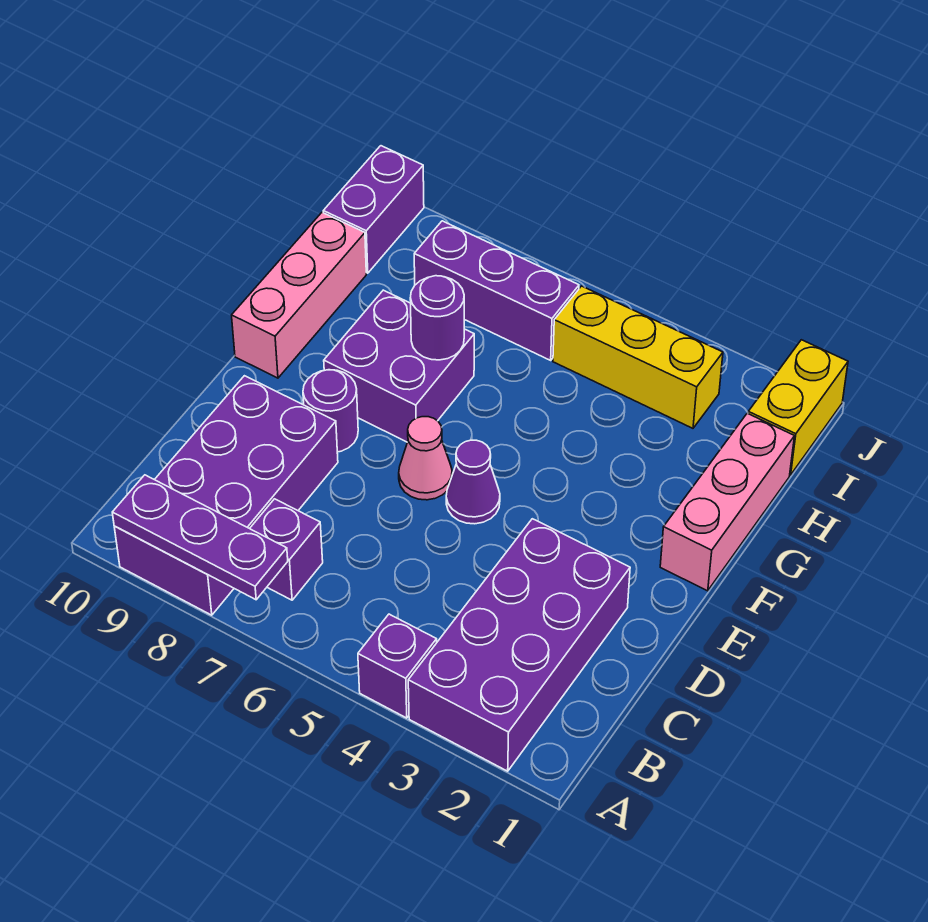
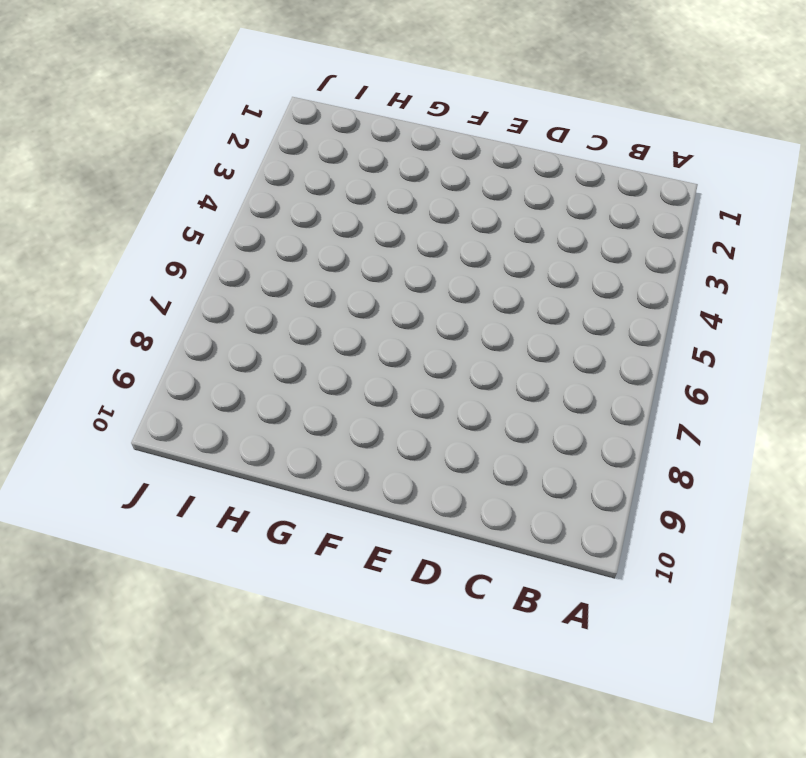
none -> purple brick A2:D3 level 1
none -> purple brick A4 level 1
none -> purple brick A8:D9 level 1

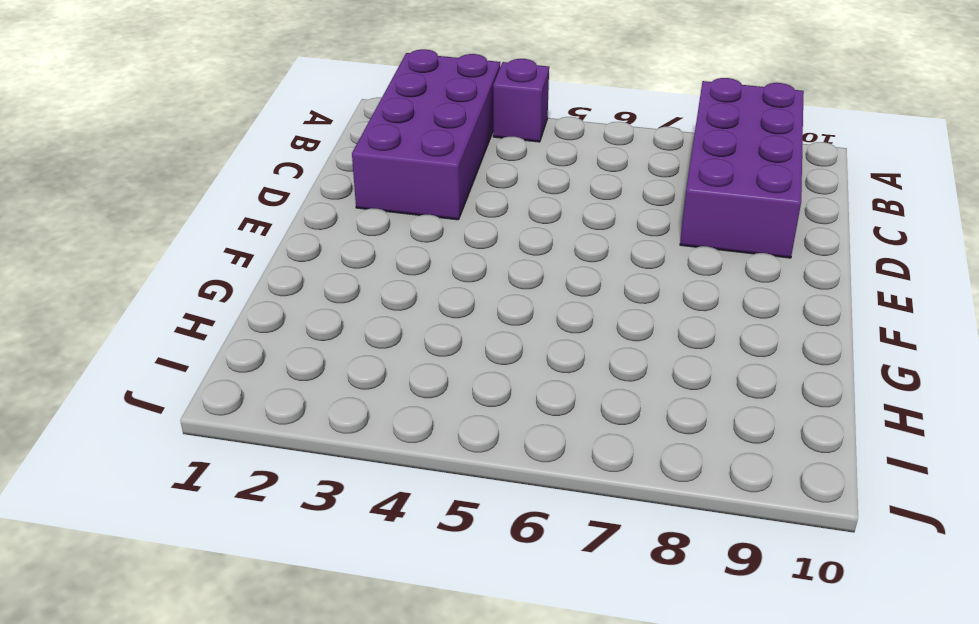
none -> purple brick B7 level 1
none -> purple cone E5 level 1
none -> pink cone E6 level 1

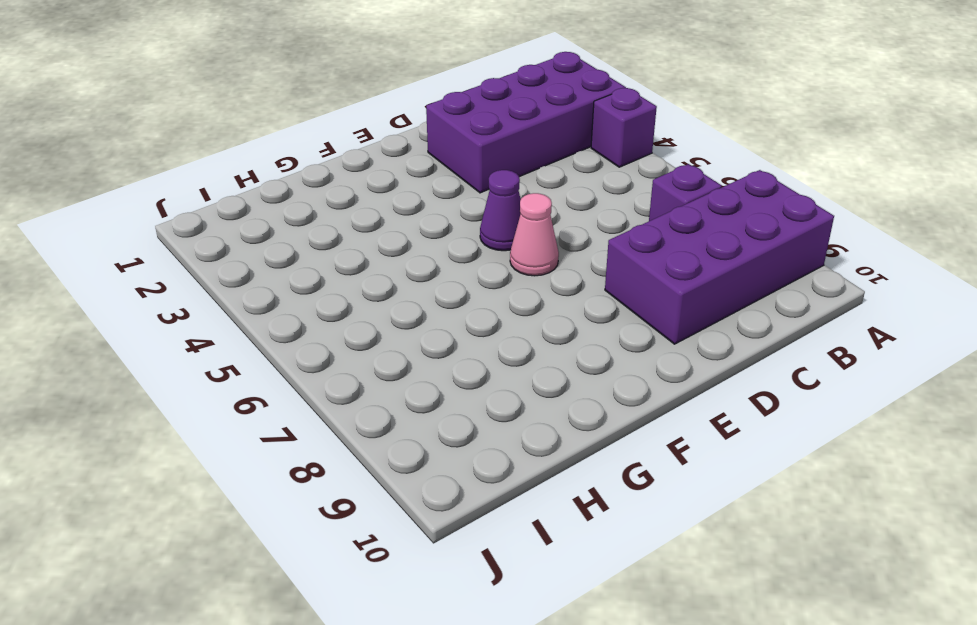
none -> purple round brick E8 level 1
none -> pink brick F1:H1 level 1
none -> purple brick F7:G8 level 1

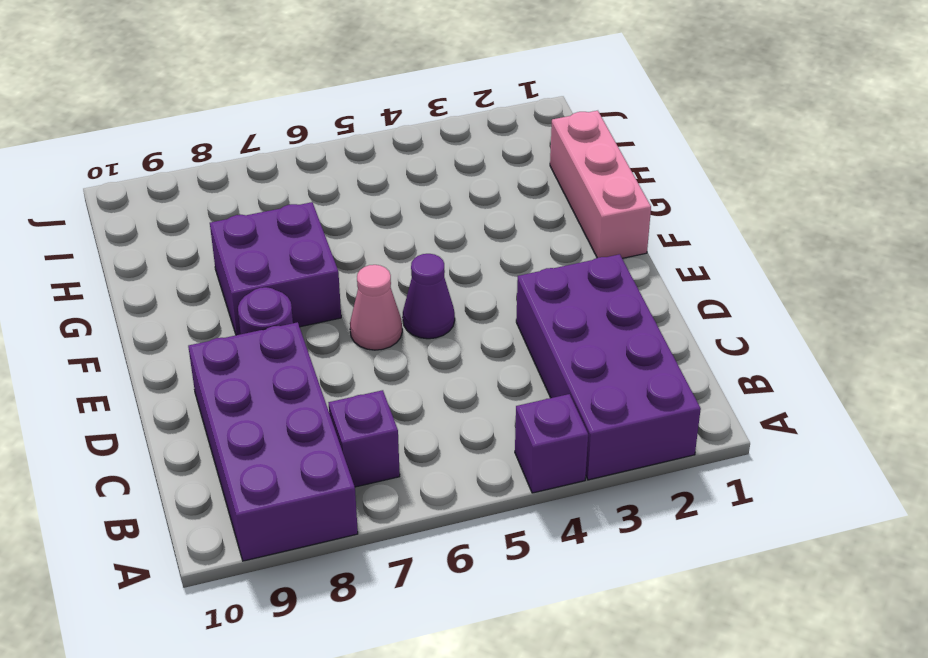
none -> pink brick F10:H10 level 1
none -> yellow brick I1:J1 level 1
none -> yellow brick I3:I5 level 1

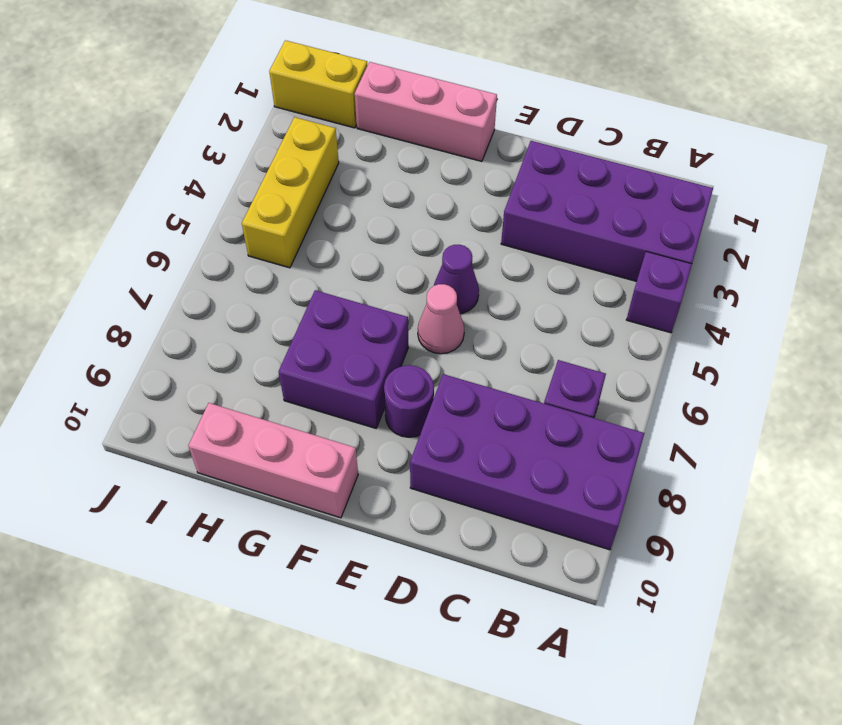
none -> purple brick I6:I8 level 1
none -> purple brick I10:J10 level 1
none -> purple plate A7:A9 level 2

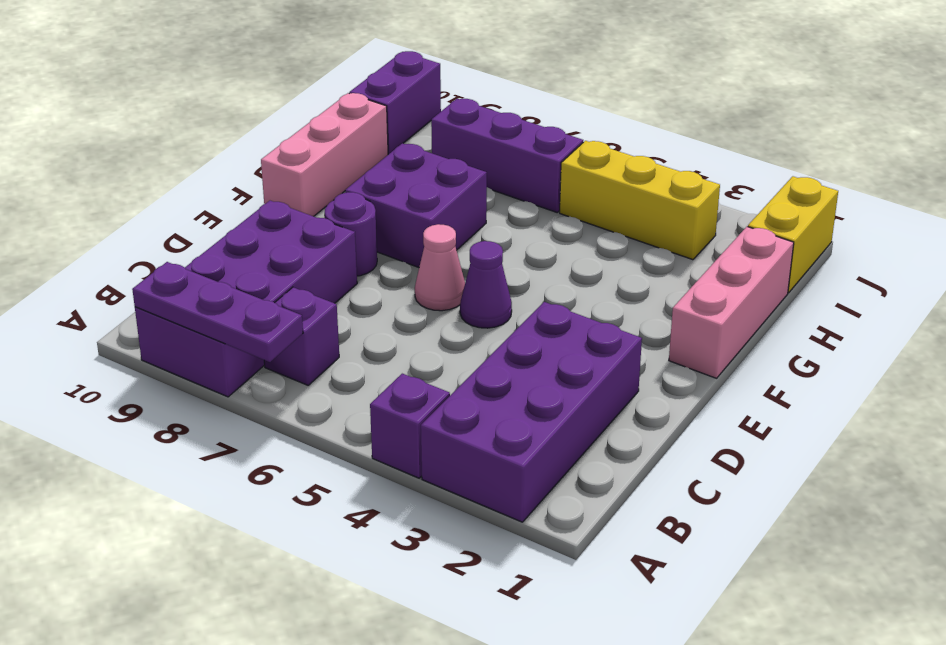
none -> purple round brick G7 level 2

